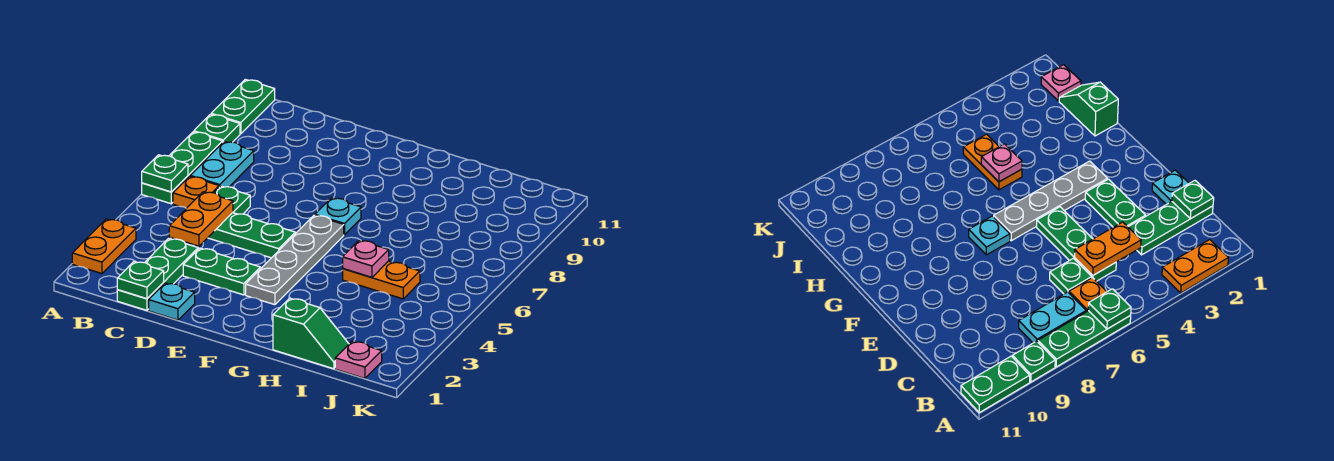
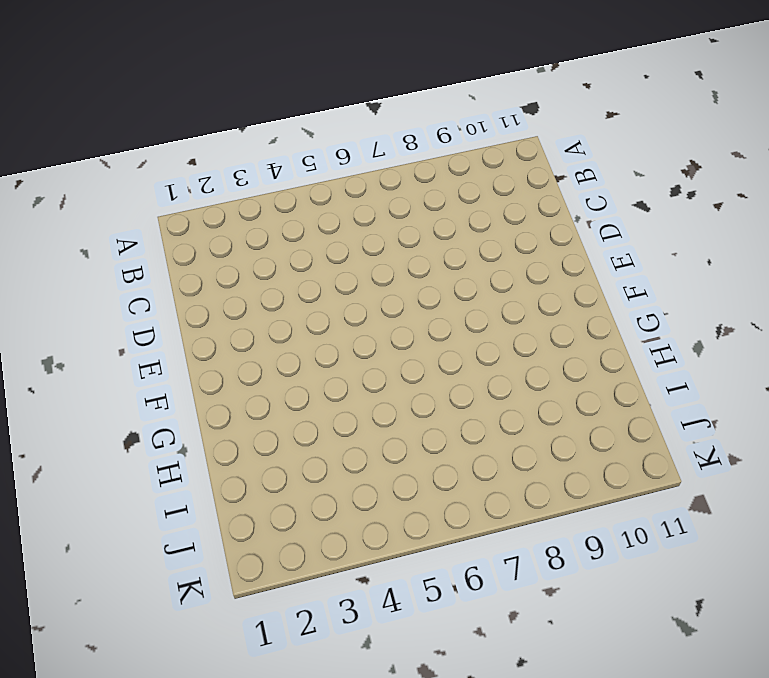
none -> orange plate A2:A3 level 1
none -> green plate A6:A8 level 1
none -> green plate A9 level 1

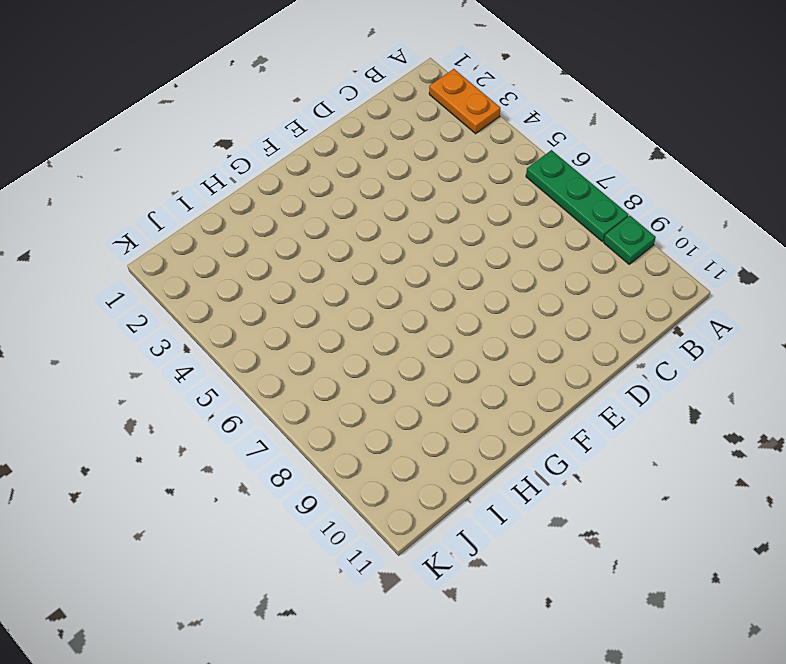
none -> green plate A10:A11 level 1
none -> orange plate B6 level 1
none -> cyan plate B7:B8 level 1

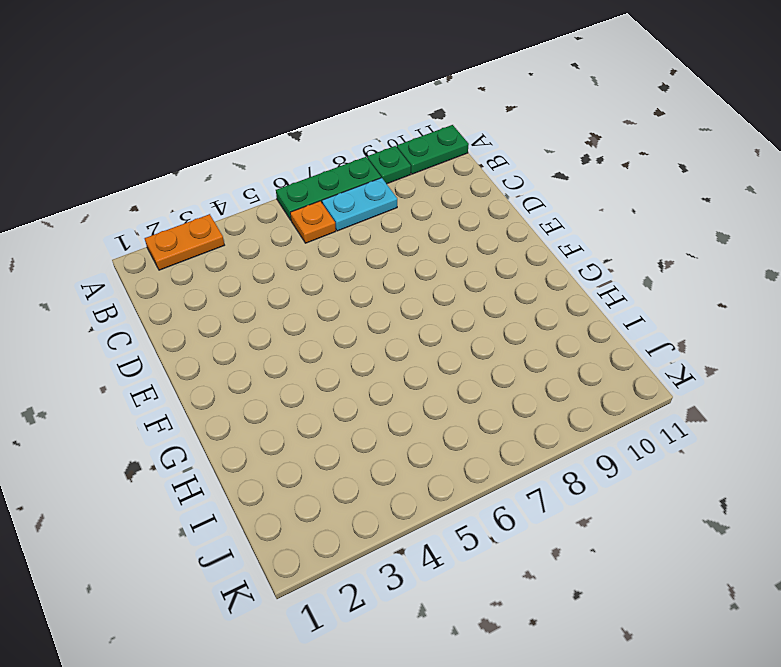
none -> green plate C1:C3 level 1
none -> green plate C5:E5 level 1
none -> green plate C6 level 1

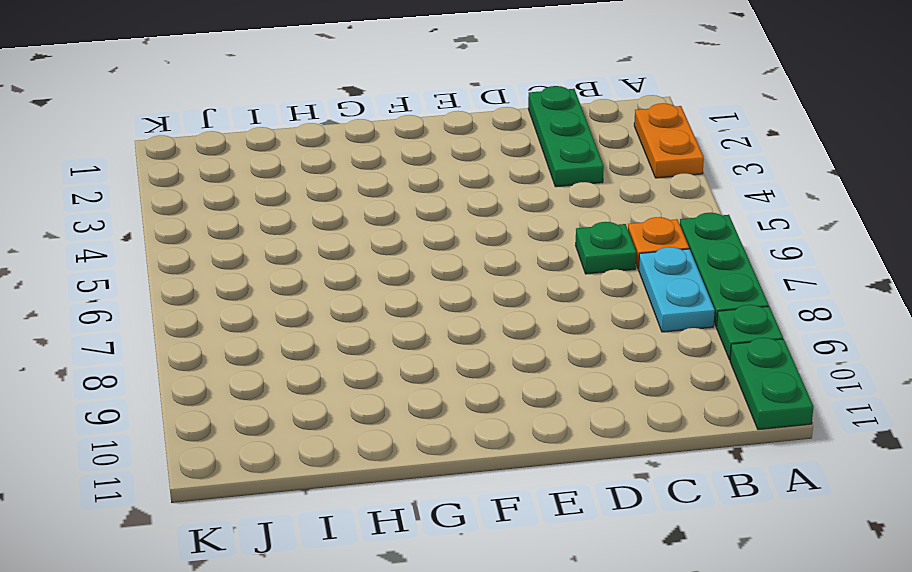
none -> green plate C5:E5 level 1
none -> cyan plate D1 level 1
none -> green plate D3:E3 level 1

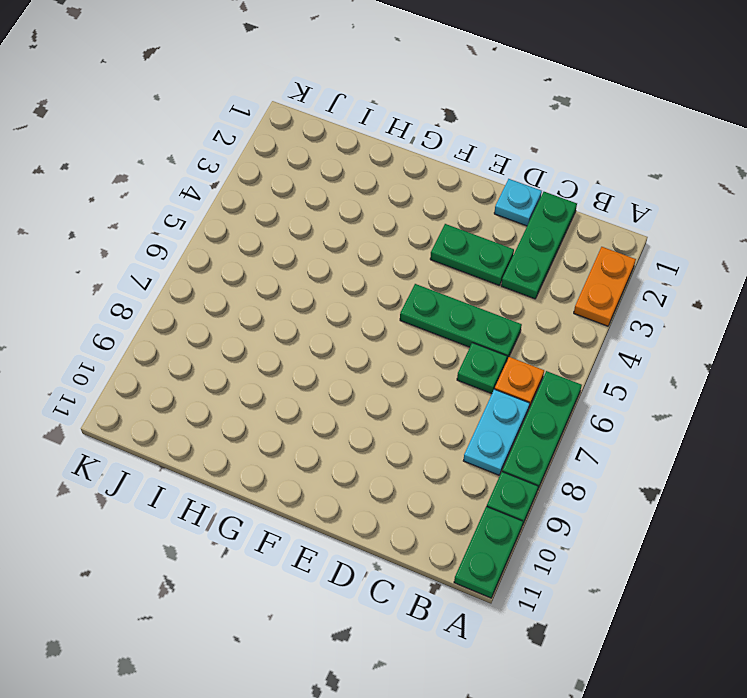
none -> grey plate F3:F6 level 1
none -> cyan plate F7 level 1
none -> green slope H1:I1 level 1 top H

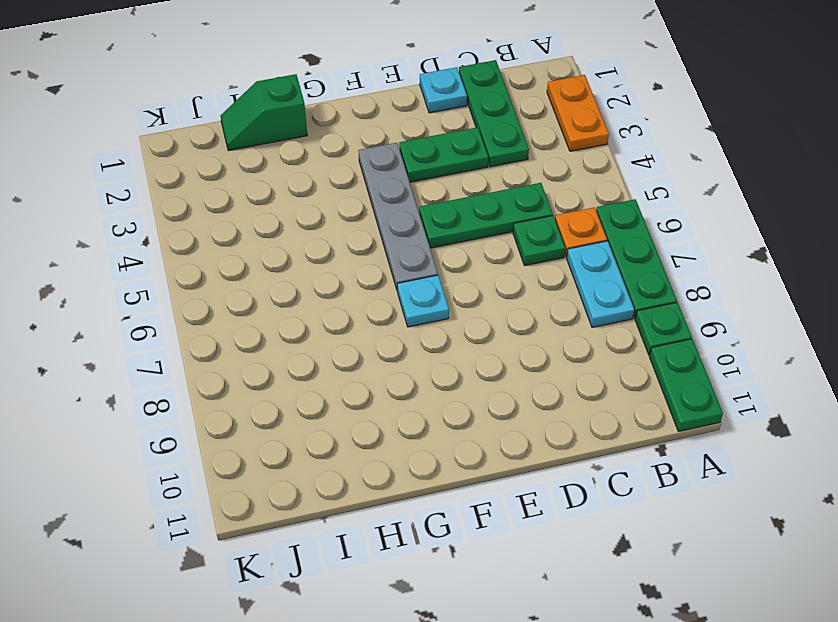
none -> orange plate H5:I5 level 1
none -> pink plate J1 level 1
none -> green plate A6 level 2

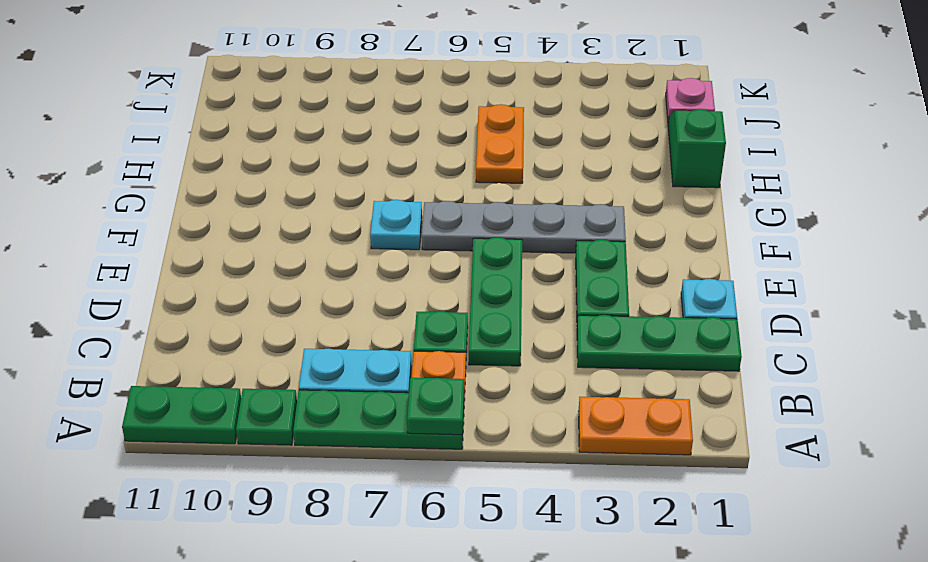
none -> green plate C1 level 2
none -> orange plate C4:C5 level 2
none -> pink plate H5 level 2

